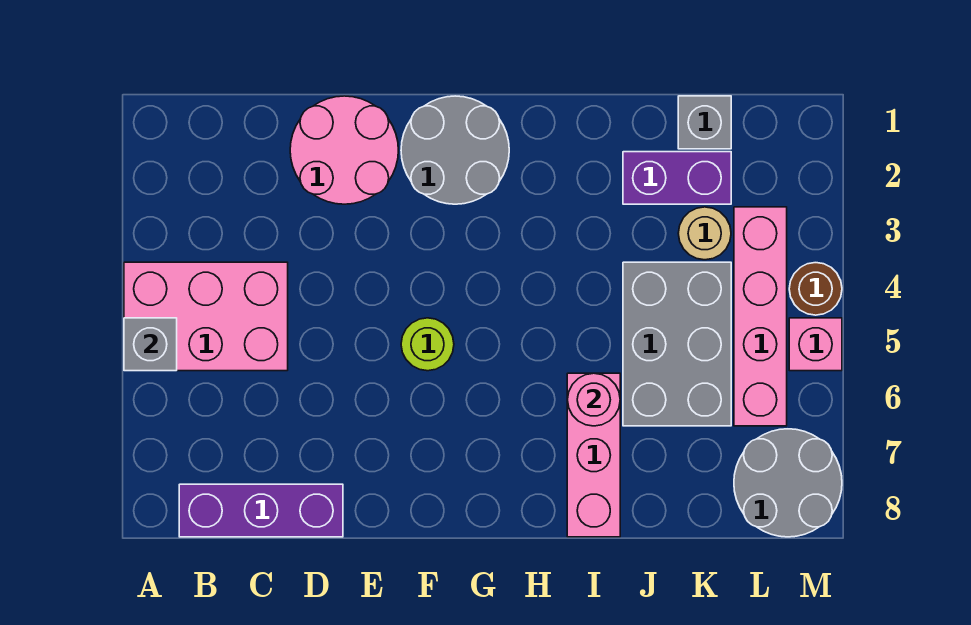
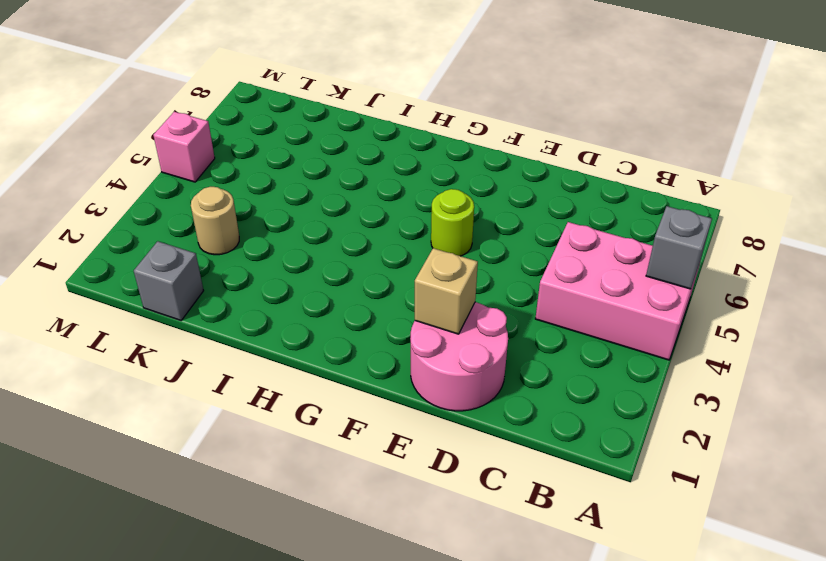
tan brick E2 level 2 -> none
none -> purple brick B8:D8 level 1
none -> grey round brick F1:G2 level 1
none -> pink brick I6:I8 level 1

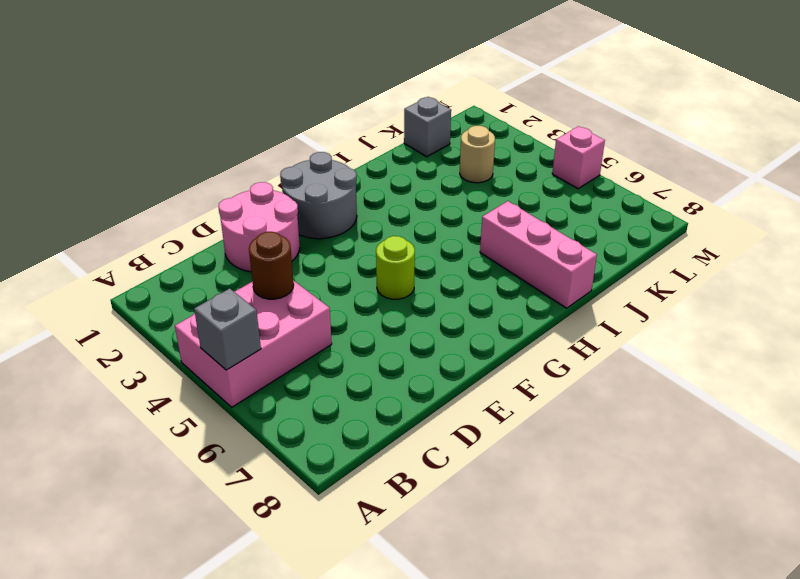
brown round brick C4 level 2 -> brown round brick M4 level 1
none -> purple brick B8:D8 level 1
none -> purple brick J2:K2 level 1
none -> grey brick J4:K6 level 1

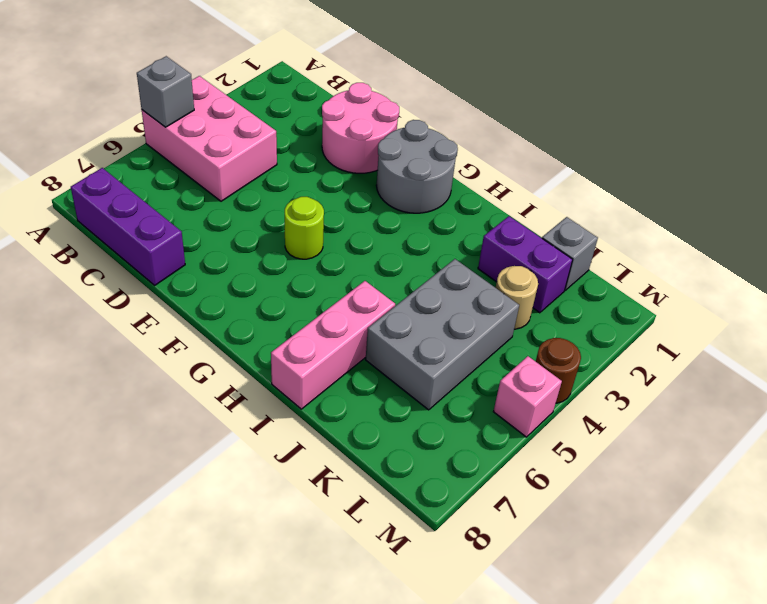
none -> pink brick L3:L6 level 1
none -> grey round brick L7:M8 level 1
none -> pink round brick I6 level 2

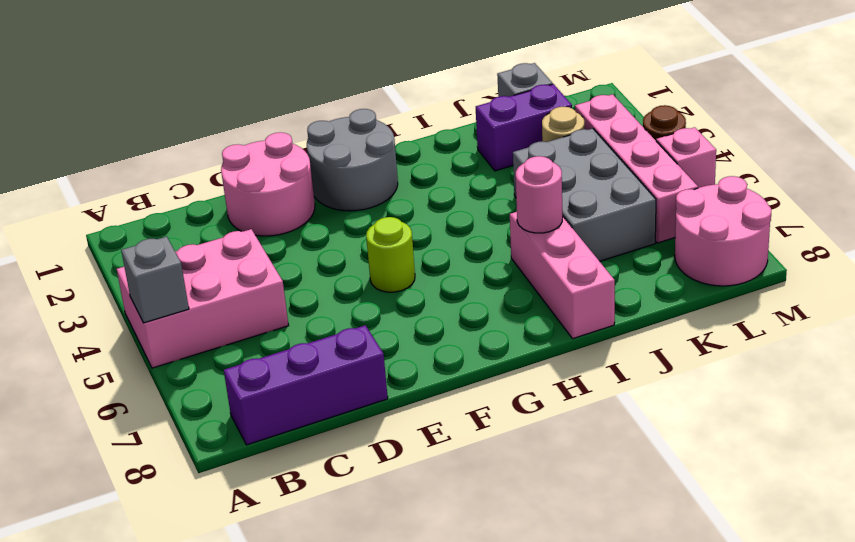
pink round brick L7:M8 level 1 -> grey round brick L7:M8 level 1

